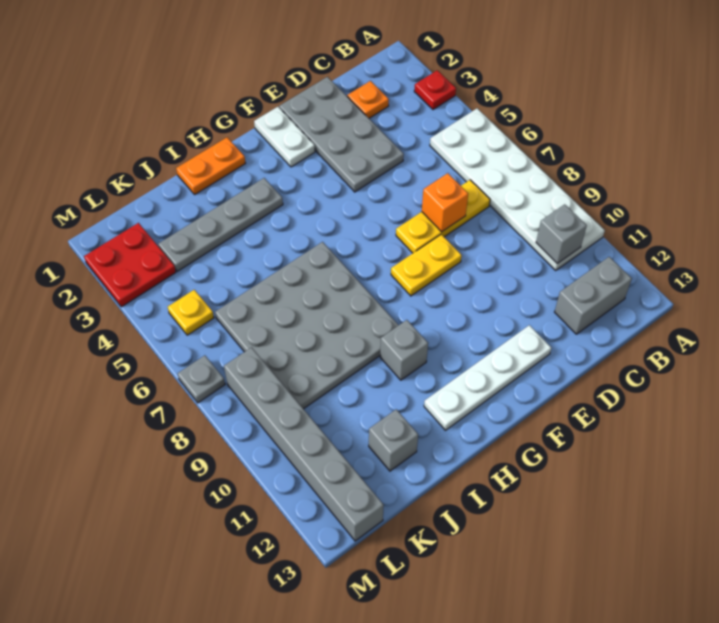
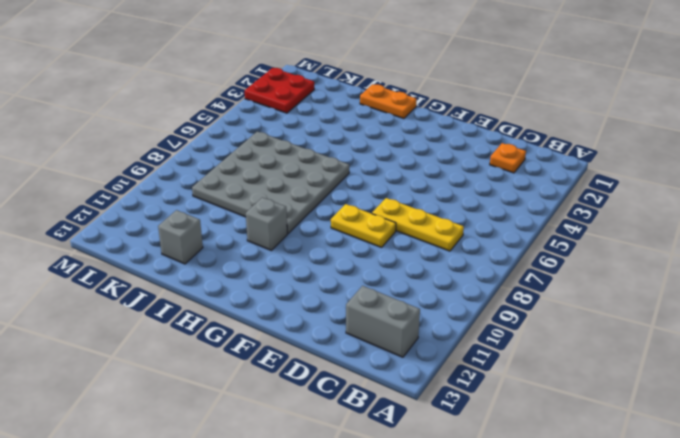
none -> red plate A3 level 1
none -> white plate A5:B10 level 1
none -> grey plate D1:E4 level 1

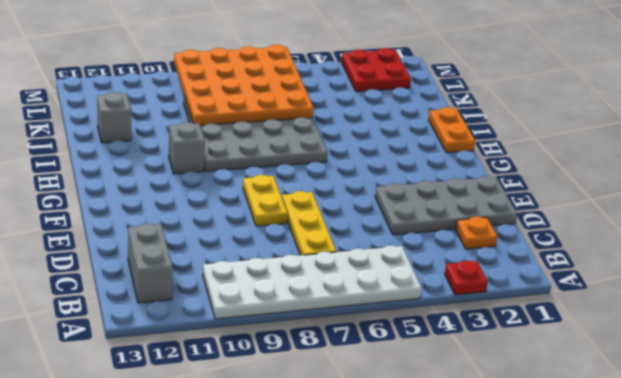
orange plate J6:M9 level 2 -> none
none -> white plate E12:H12 level 1
none -> white plate F1:F2 level 1
none -> grey plate H3:K3 level 1

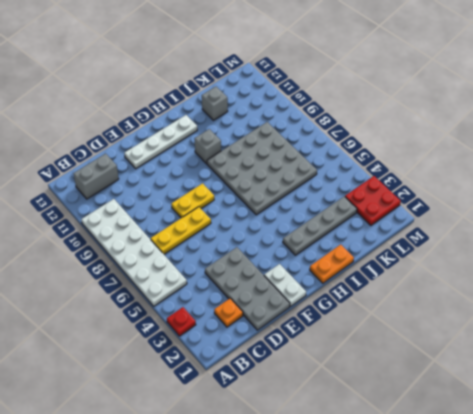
none -> yellow plate L5 level 1
none -> grey brick L8:L13 level 1
none -> grey plate M7 level 1

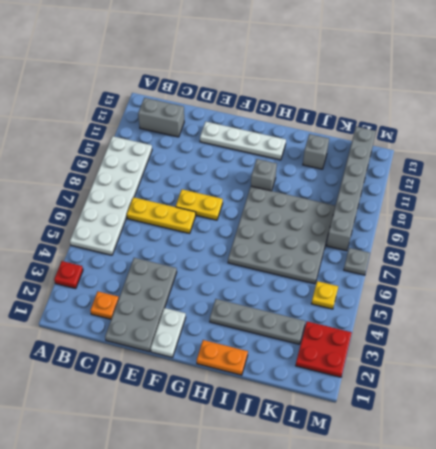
none -> grey brick B10 level 2
none -> orange brick D7 level 2

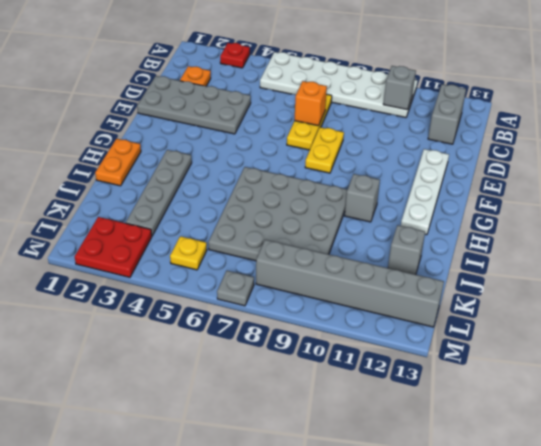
none -> white plate F1:F2 level 1

